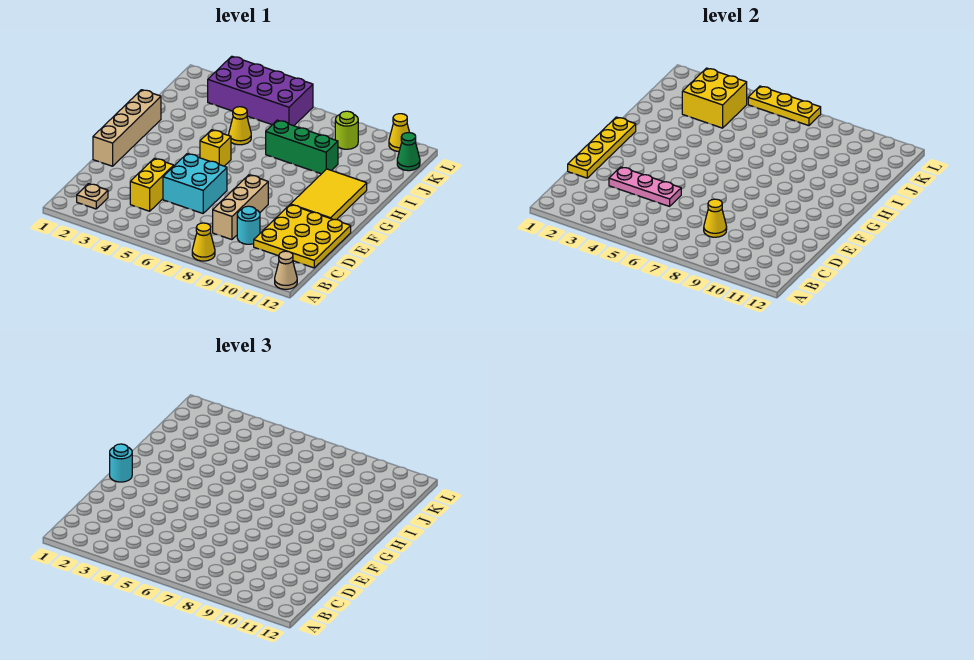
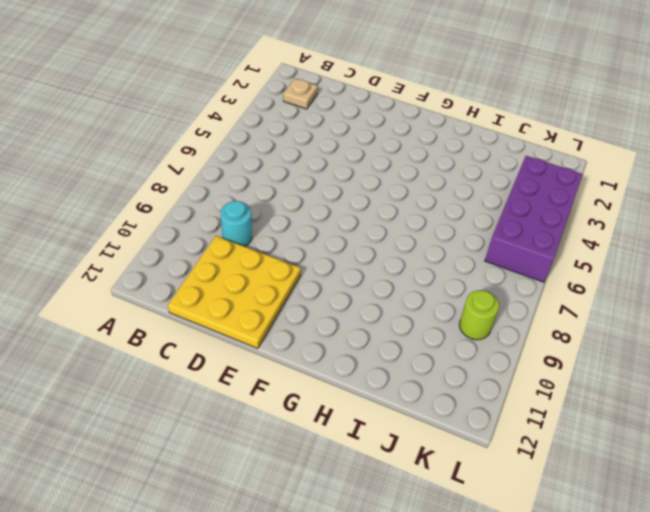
none -> yellow cone A8 level 1
none -> tan cone A12 level 1
none -> yellow brick C4:D4 level 1

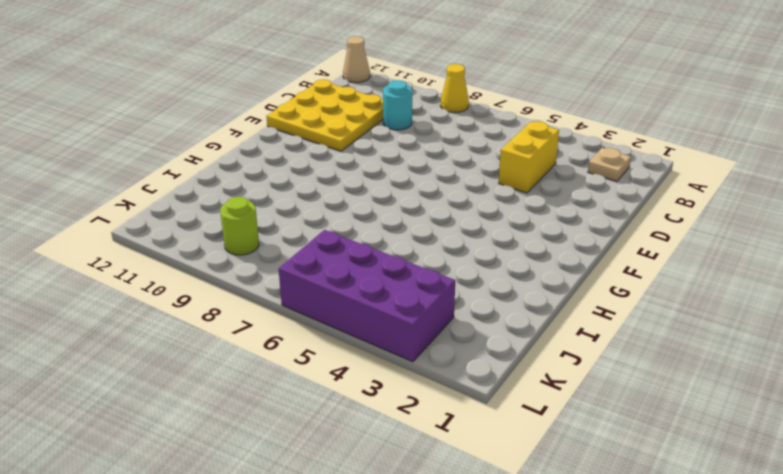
none -> tan brick C8:E8 level 1
none -> cyan brick D5:E6 level 1
none -> tan brick E1:H1 level 1

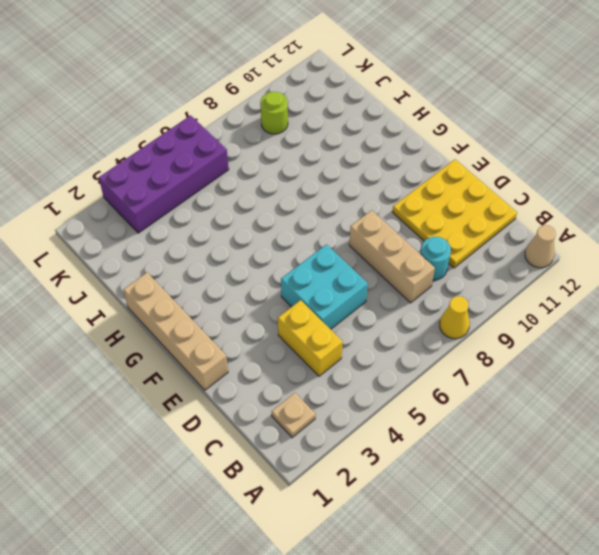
none -> yellow tile F10:H11 level 1
none -> yellow brick G5 level 1
none -> yellow cone I5 level 1

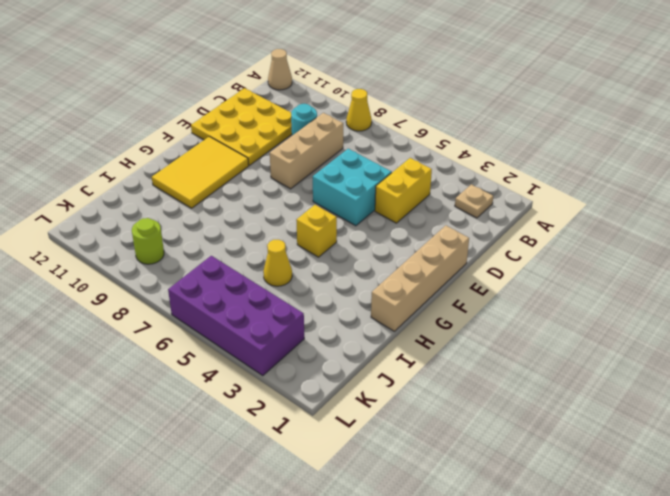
none -> green brick I7:I9 level 1
none -> green cone K12 level 1
none -> yellow cone L11 level 1

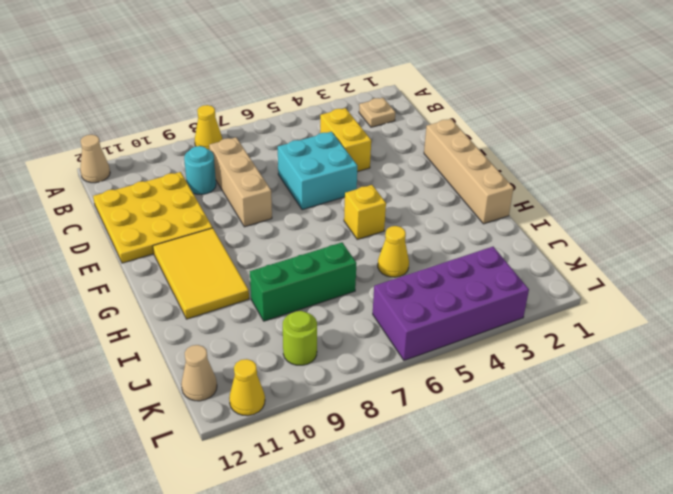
tan cone K12 level 1 -> green cone K12 level 1
none -> yellow cone C8 level 2
none -> yellow plate D1:G1 level 2
none -> pink plate D3:D5 level 2

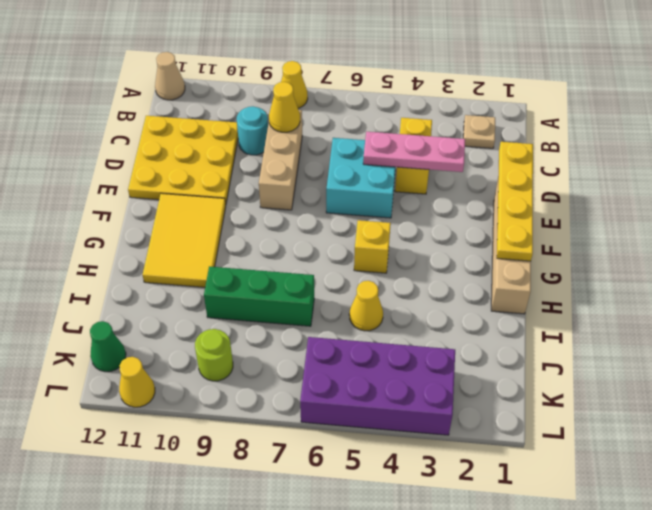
none -> yellow brick J3:K4 level 2
none -> yellow plate L5:L7 level 2
none -> cyan round brick F1 level 3

